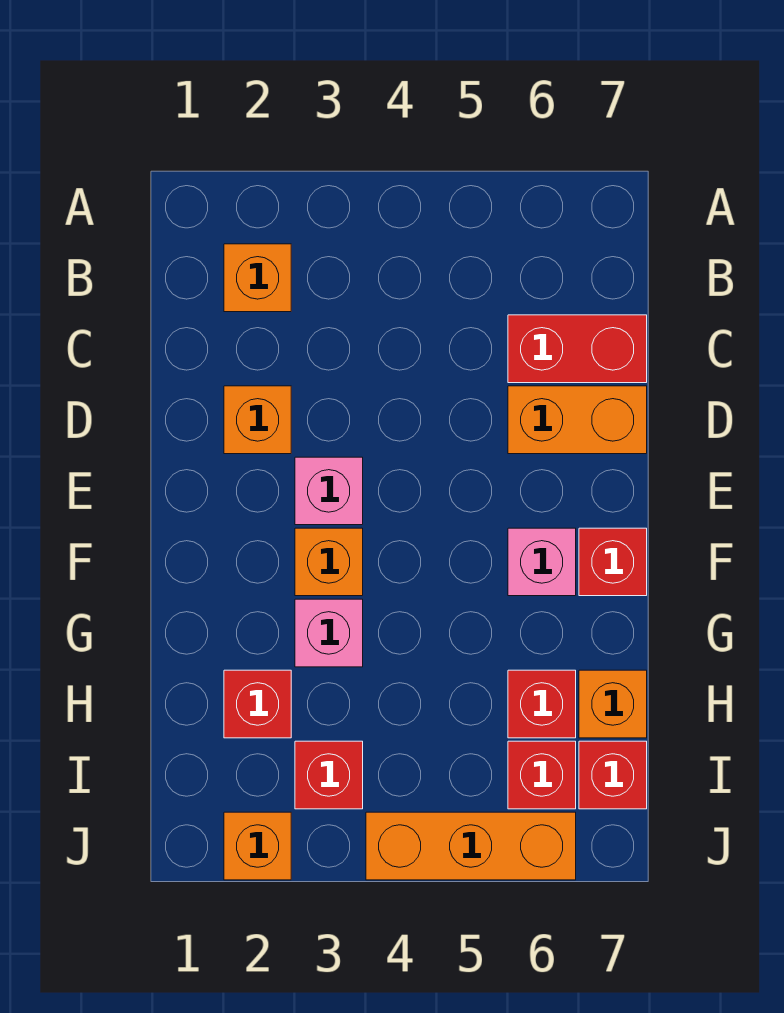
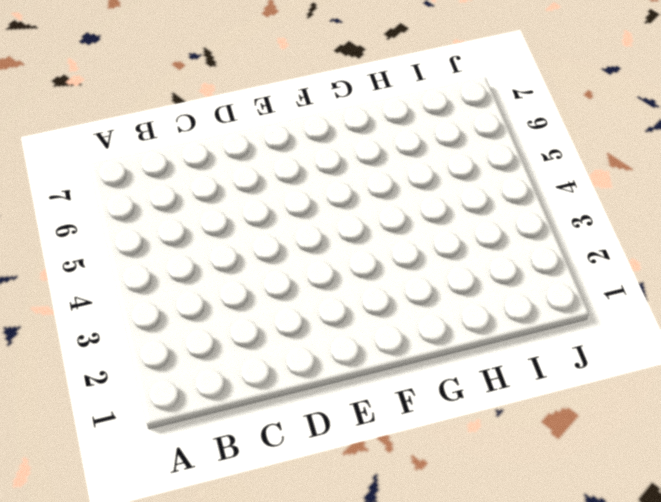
none -> orange brick B2 level 1
none -> red brick C6:C7 level 1
none -> orange brick D2 level 1

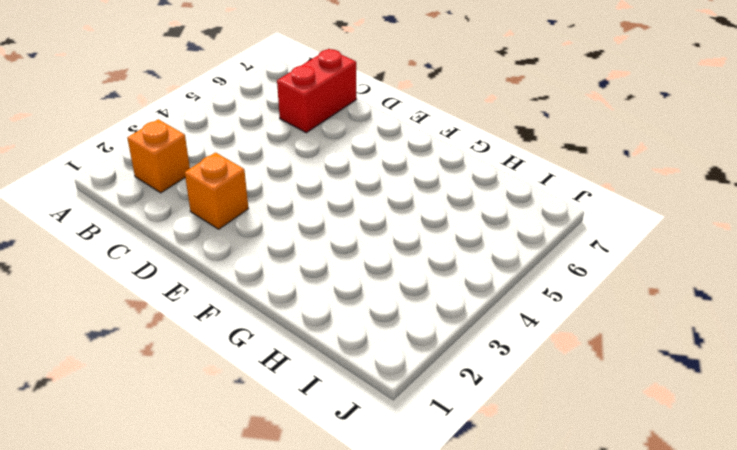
none -> orange brick D6:D7 level 1
none -> pink brick E3 level 1
none -> orange brick F3 level 1

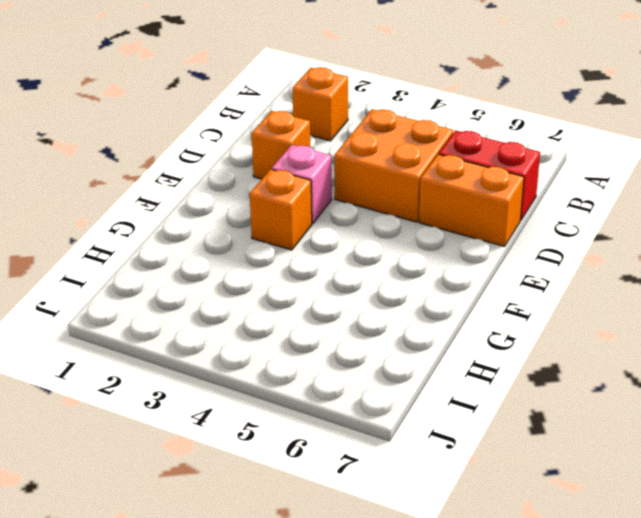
orange brick C4:D5 level 1 -> none
none -> pink brick F6 level 1
none -> red brick F7 level 1
none -> pink brick G3 level 1

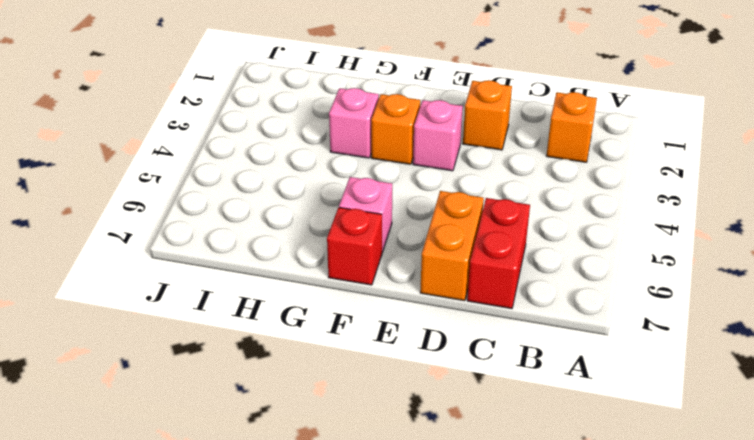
none -> red brick H2 level 1
none -> red brick H6 level 1
none -> orange brick H7 level 1

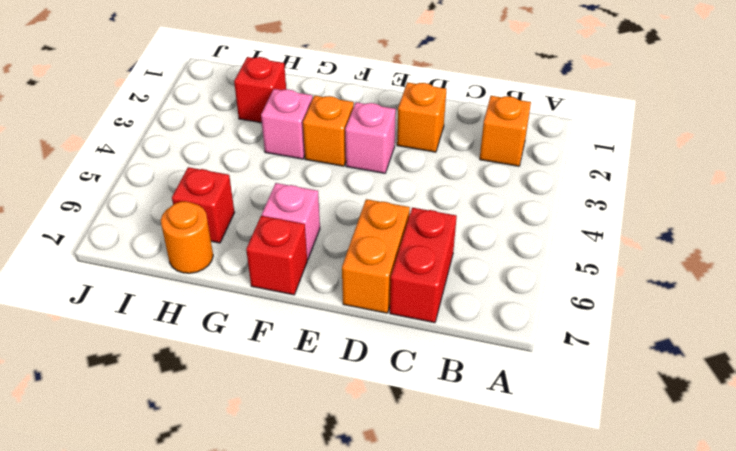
orange round brick H7 level 1 -> orange brick H7 level 1
none -> red brick I3 level 1
none -> red brick I6 level 1
none -> red brick I7 level 1

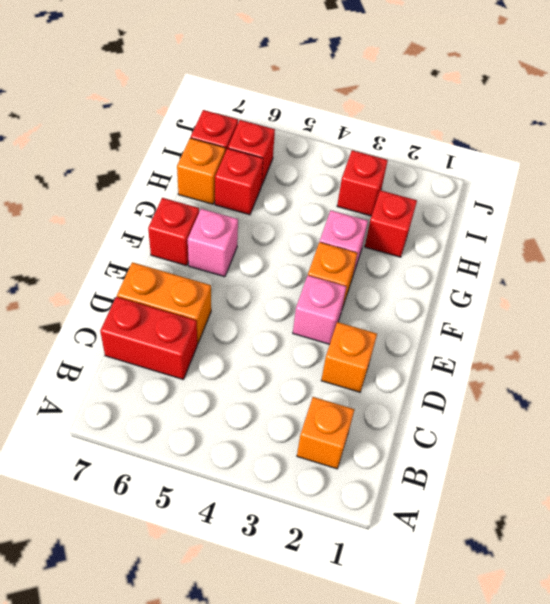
none -> orange brick J2 level 1
none -> orange brick J4:J6 level 1

